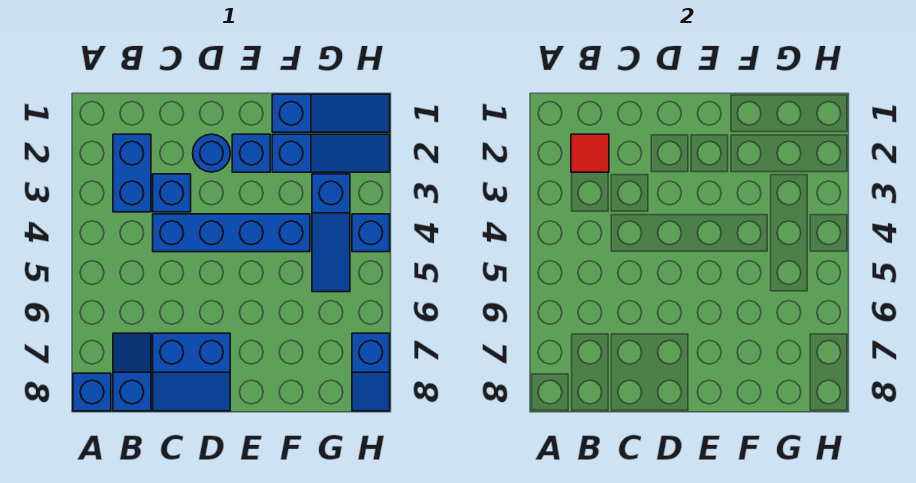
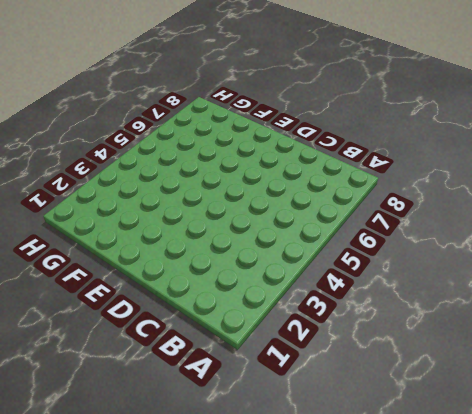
none -> blue brick A8 level 1
none -> blue brick B2:B3 level 1
none -> blue slope B7:B8 level 1 top 8

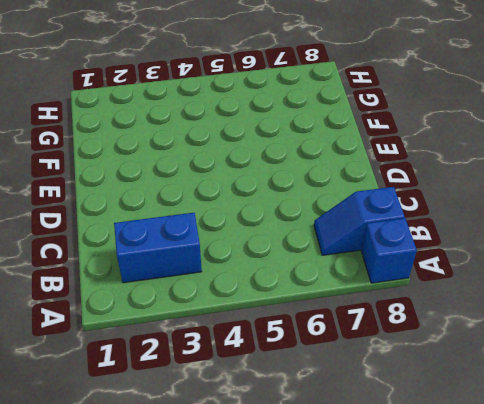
none -> blue brick C3 level 1
none -> blue brick C4:F4 level 1
none -> blue slope C7:D8 level 1 top 7

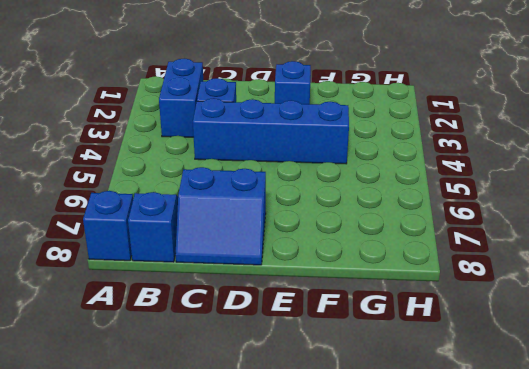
none -> blue round brick D2 level 1
none -> blue slope F1:H1 level 1 top F
none -> blue slope F2:H2 level 1 top F

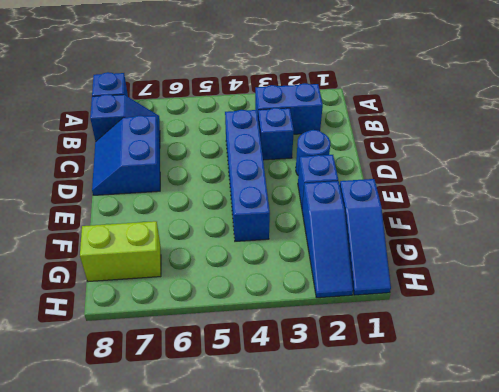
lime brick G7:G8 level 1 -> none
none -> blue slope G3:G5 level 1 top 3
none -> blue brick H4 level 1
none -> blue slope H7:H8 level 1 top 7

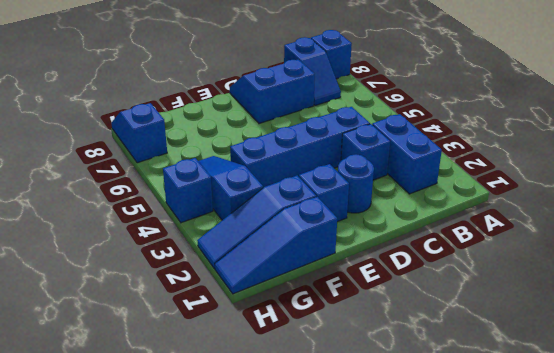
none -> red tile B2 level 2

